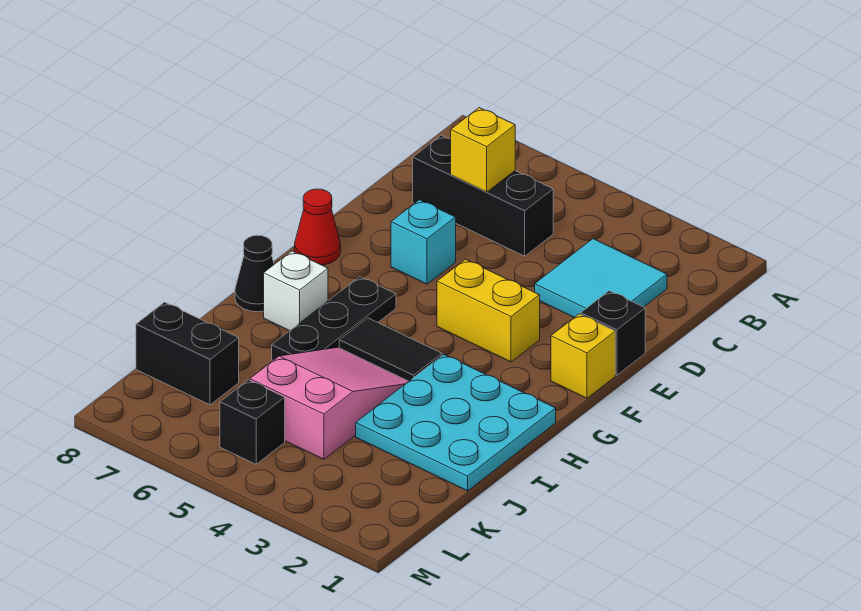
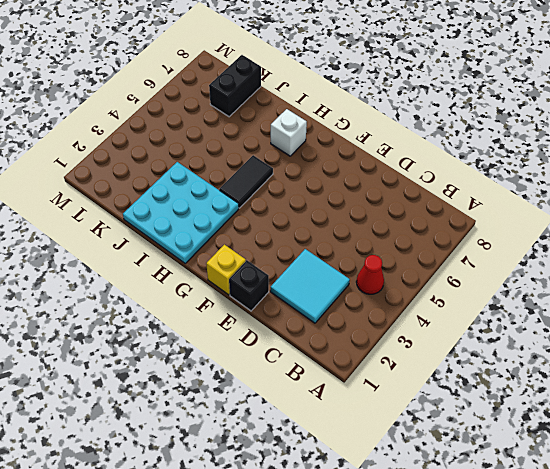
red cone B4 level 1 -> red cone F8 level 1
none -> black brick C5:C7 level 1
none -> cyan brick E6 level 1
none -> yellow brick F3:F4 level 1

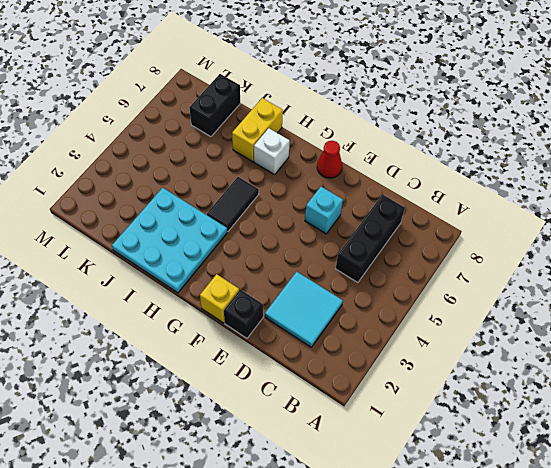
yellow brick I7:I8 level 1 -> yellow brick F3:F4 level 1
none -> black plate G6:I6 level 1
none -> black cone H8 level 1
none -> pink slope I4:K5 level 1 top K

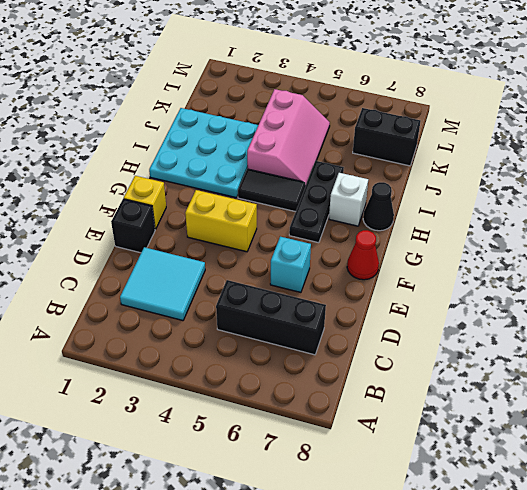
pink slope I4:K5 level 1 top 4 -> pink slope I4:K5 level 1 top K
none -> black brick L5 level 1
none -> yellow brick C6 level 2

